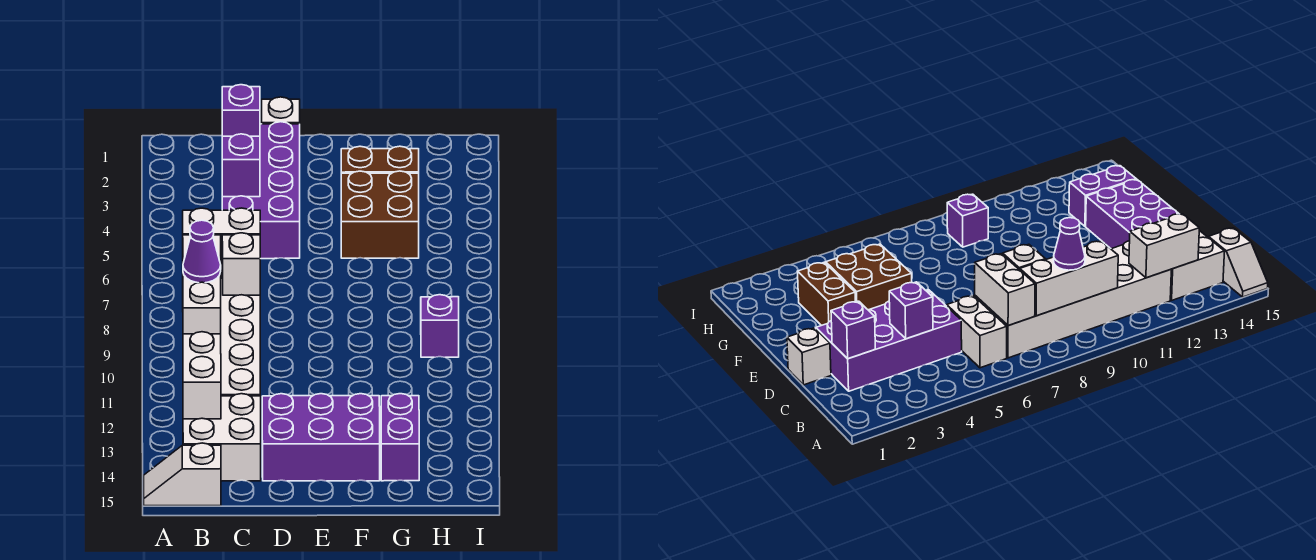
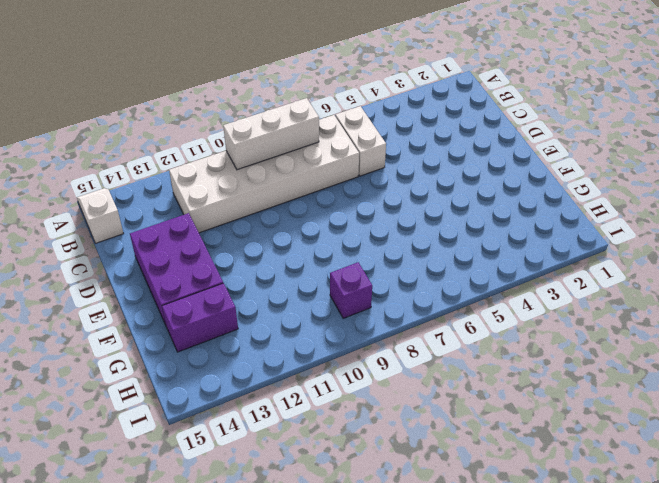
none -> white brick B13:C14 level 1
none -> purple brick C2:D5 level 1
none -> white brick D1 level 1

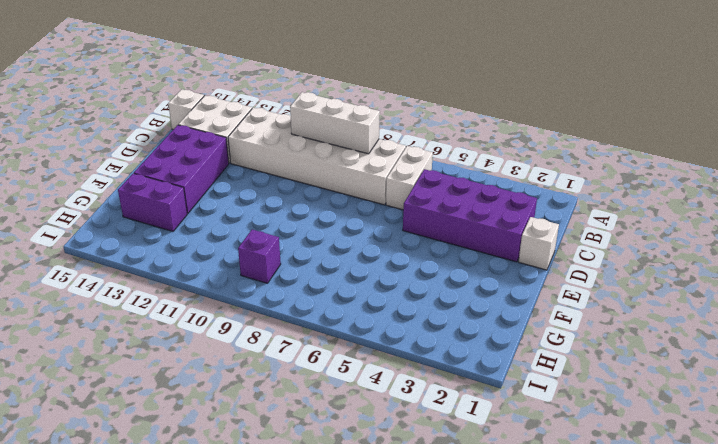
none -> brown brick F3:G3 level 1
none -> brown brick F4:G5 level 1
none -> white brick B7:C7 level 2

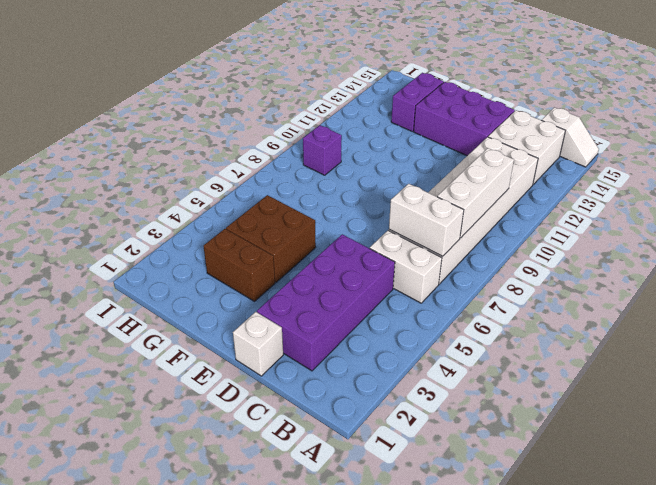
none -> white brick B12:B13 level 2
none -> purple brick C2 level 2
none -> purple brick C4 level 2

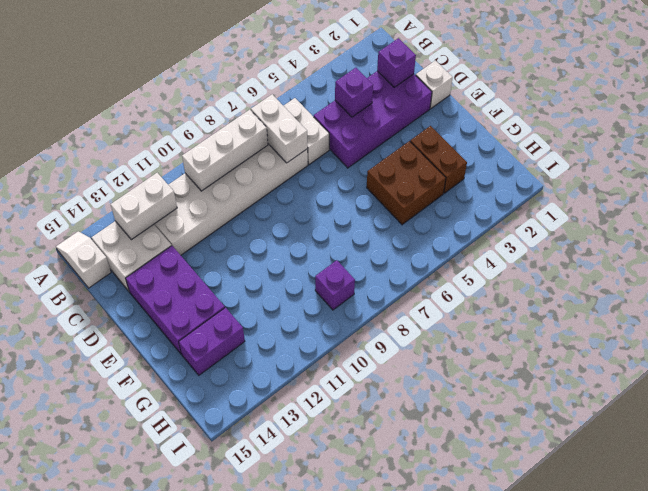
none -> white brick C8 level 2
none -> purple cone B9 level 3

